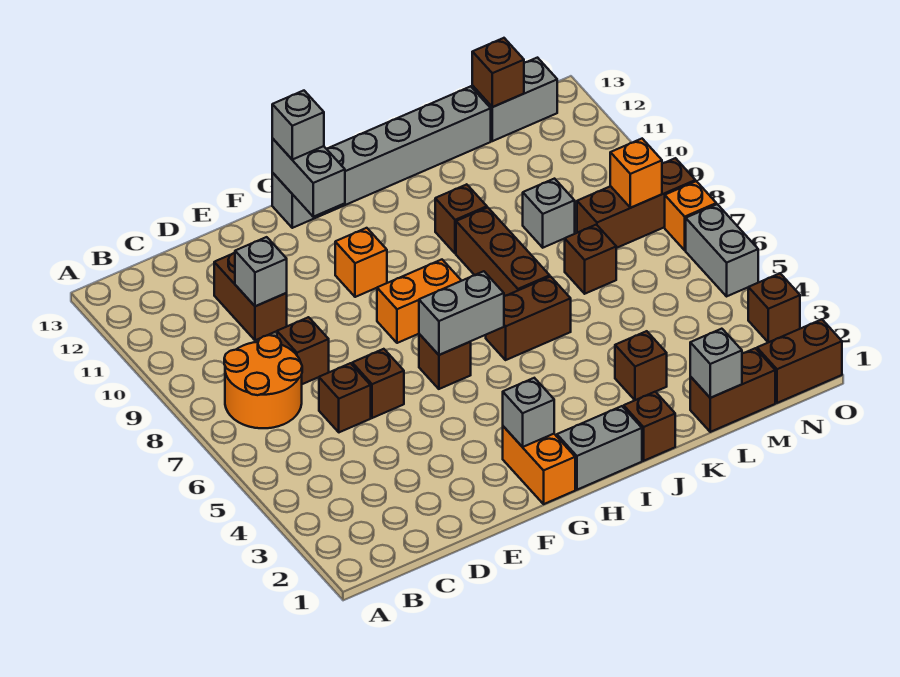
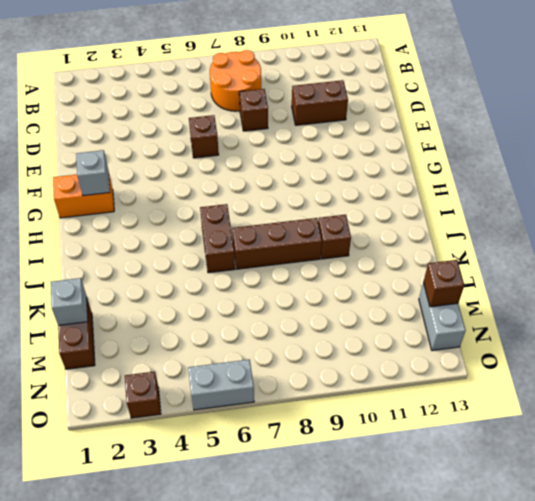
none -> brown brick D6 level 1
none -> brown brick G6 level 1
none -> orange brick G8:H8 level 1
none -> orange brick G10 level 1

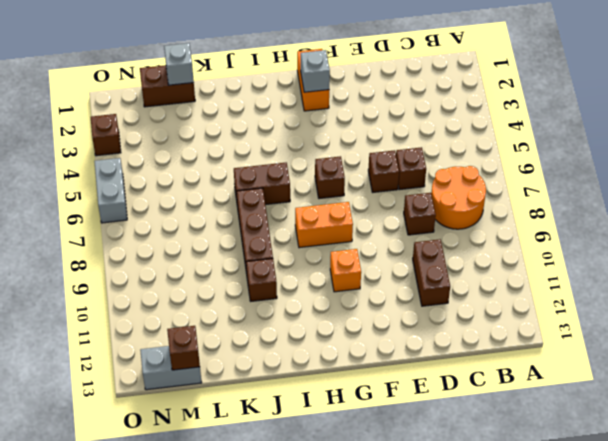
none -> grey brick G13:L13 level 1
none -> grey brick H1:I1 level 1
none -> brown brick J1 level 1
none -> brown brick K3 level 1

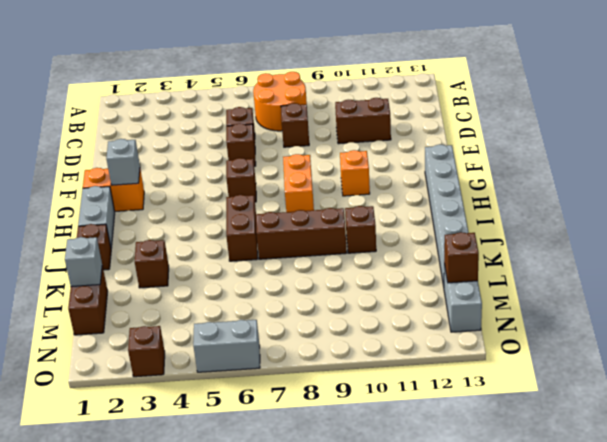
none -> brown brick L7 level 1
none -> grey brick L9 level 1
none -> brown brick M8:O8 level 1
none -> brown brick N1:O1 level 1

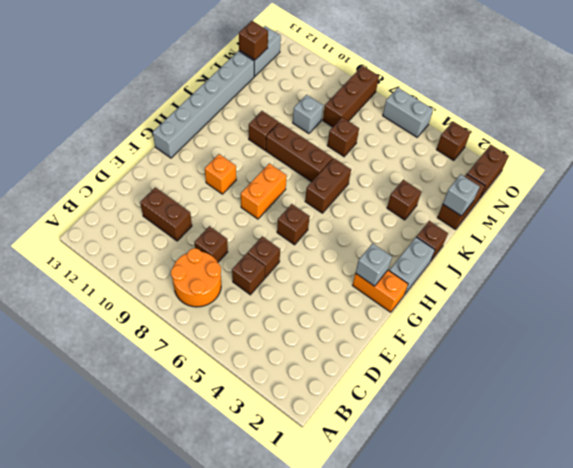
none -> orange brick O7 level 1
none -> grey brick D10 level 2
none -> grey brick G6:H6 level 2
none -> grey brick G12:G13 level 2

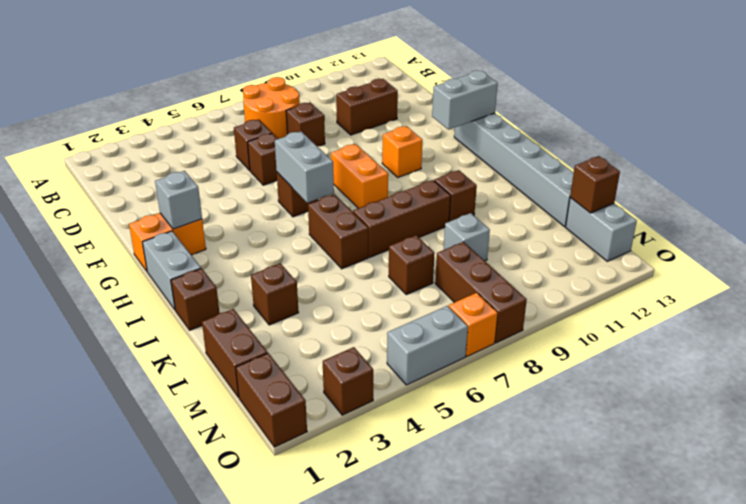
none -> grey brick D10 level 2
none -> grey brick L1 level 2
none -> orange brick N8 level 2
none -> grey brick G13 level 3

